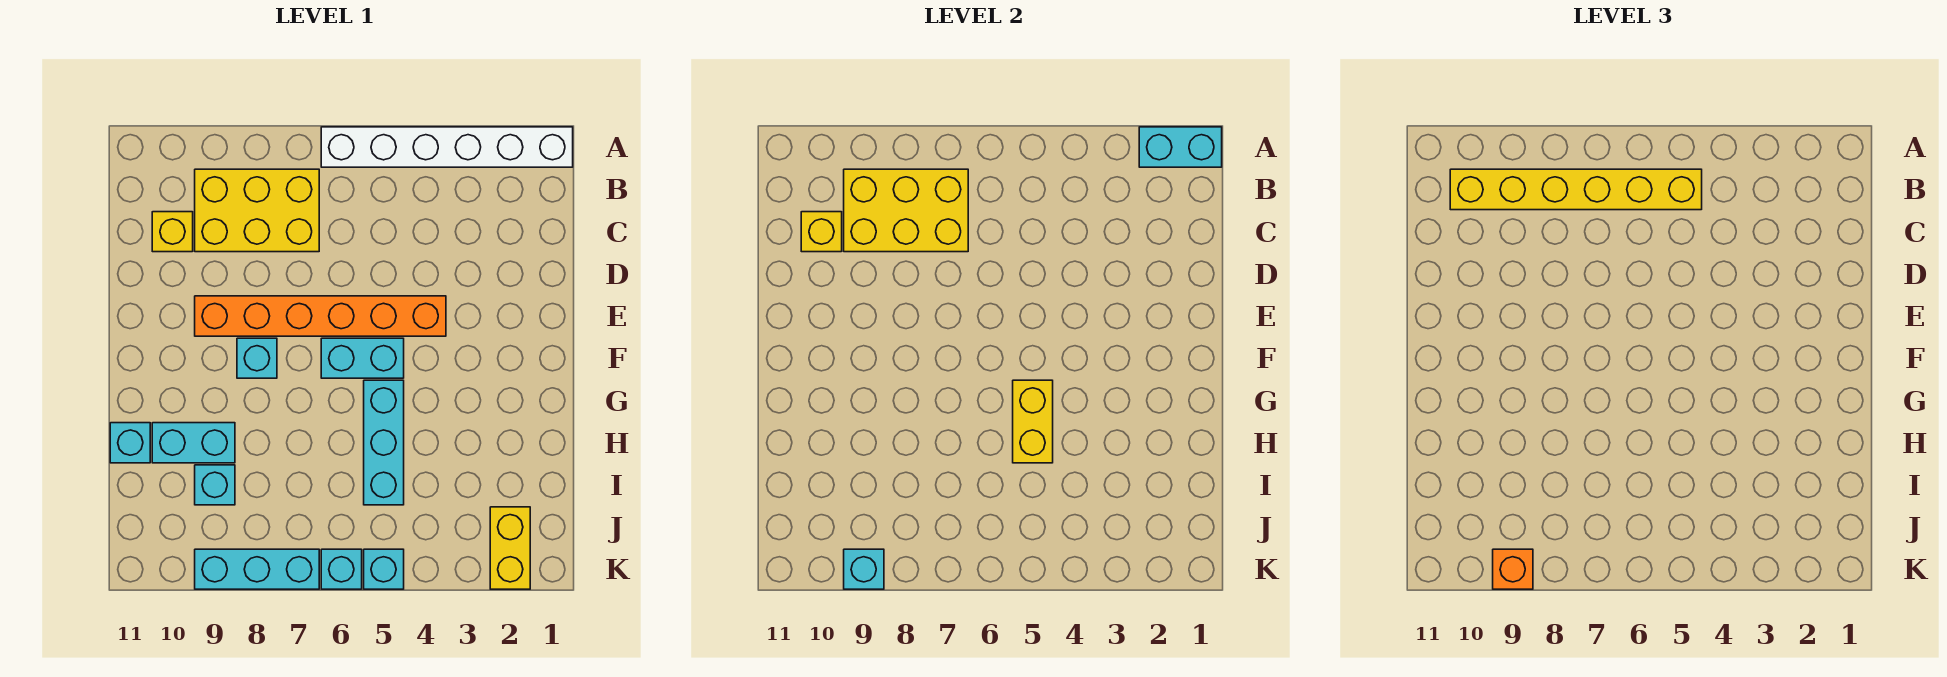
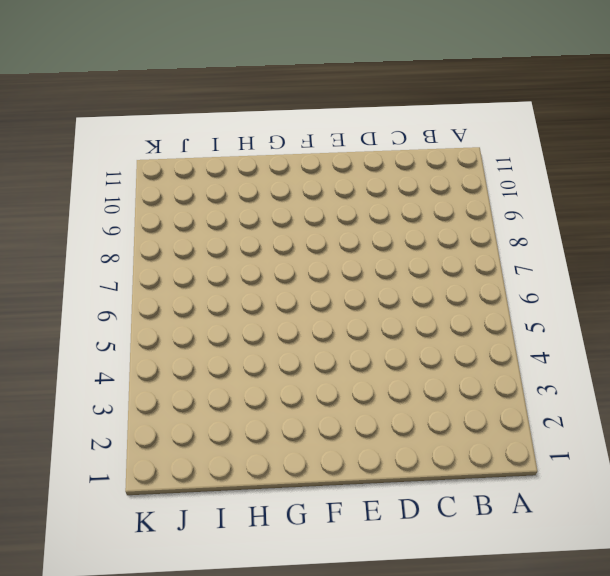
none -> white brick A1:A6 level 1
none -> yellow brick B7:C9 level 1
none -> yellow brick C10 level 1

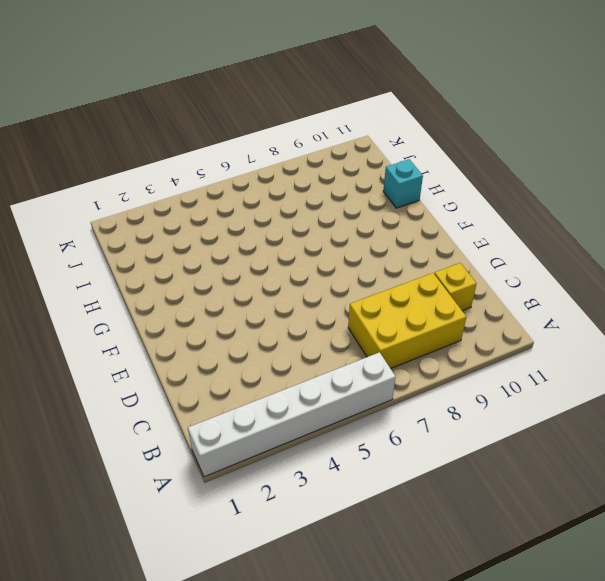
none -> orange brick E4:E9 level 1
none -> cyan brick F5:F6 level 1
none -> cyan brick F8 level 1

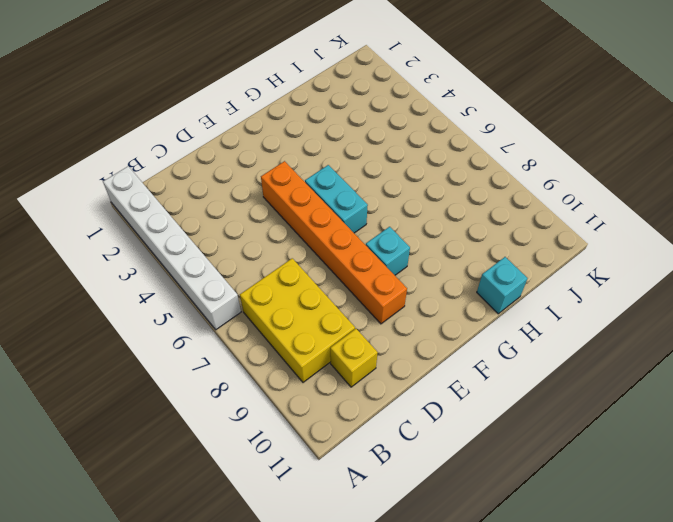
none -> cyan brick G5:I5 level 1
none -> cyan brick H9:H10 level 1
none -> cyan brick I9 level 1

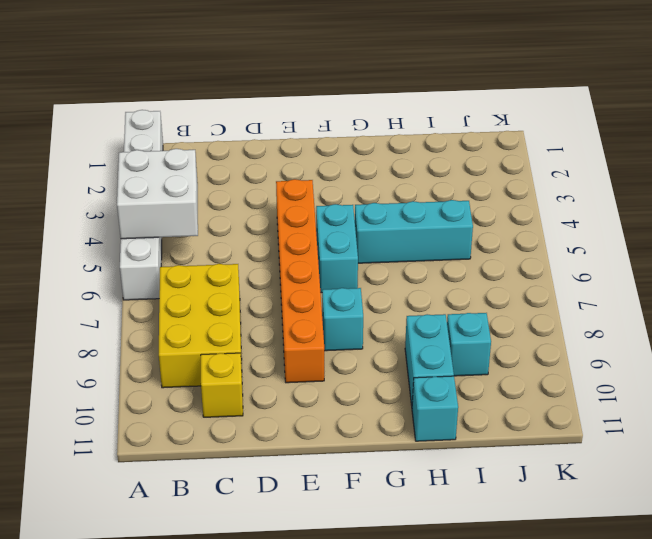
white brick A4:B5 level 2 -> none
none -> yellow brick J2:K2 level 1
none -> cyan brick K5 level 1
none -> cyan brick K6 level 1

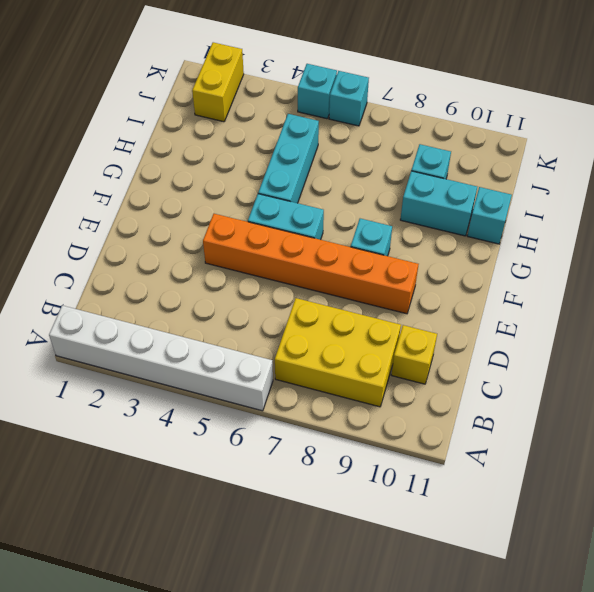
none -> cyan brick K7:K9 level 1
none -> cyan brick A1:A2 level 2
none -> yellow brick B7:C9 level 2

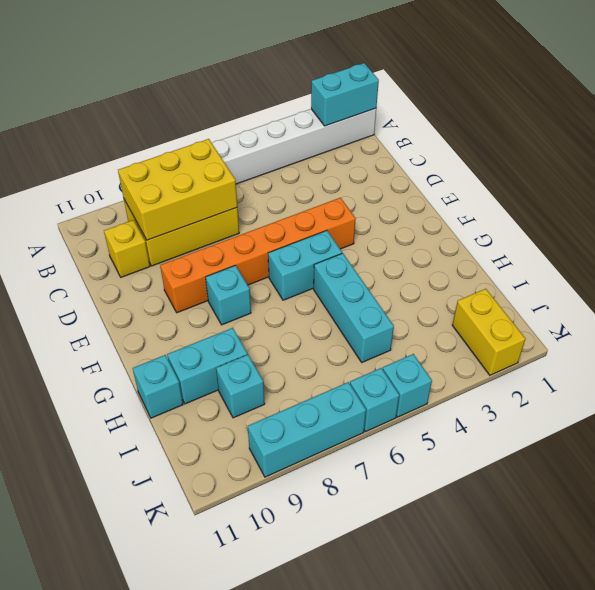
none -> yellow brick C10 level 2
none -> yellow brick G5:H5 level 2
none -> cyan brick K9 level 2

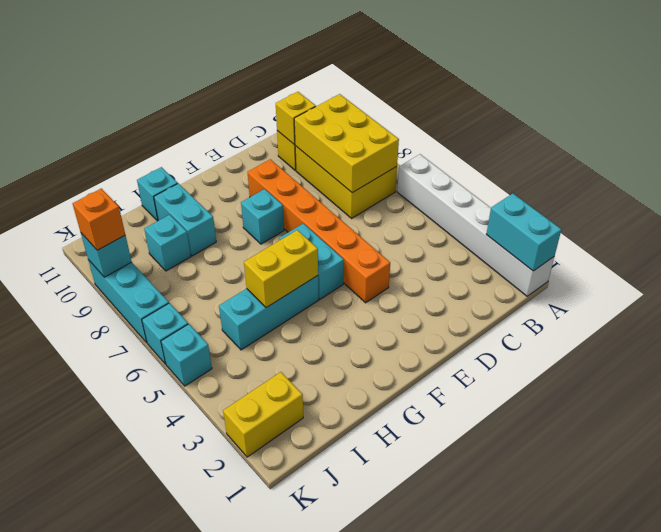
none -> yellow brick B5:B10 level 3

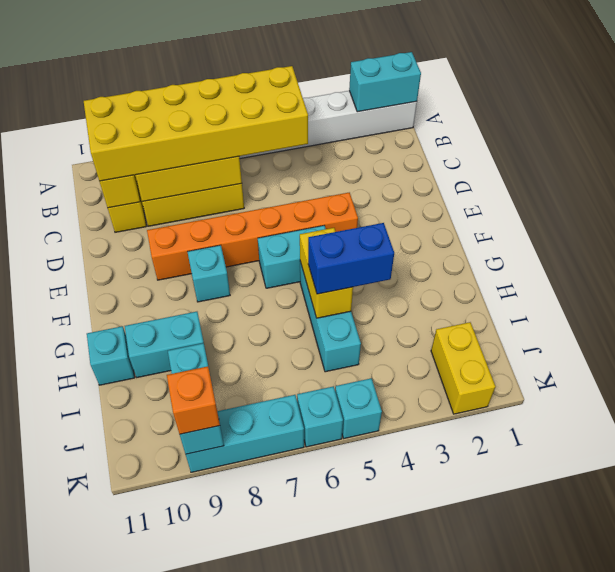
yellow brick B5:C10 level 3 -> yellow brick B5:B10 level 3
blue brick H4:H5 level 3 -> none

